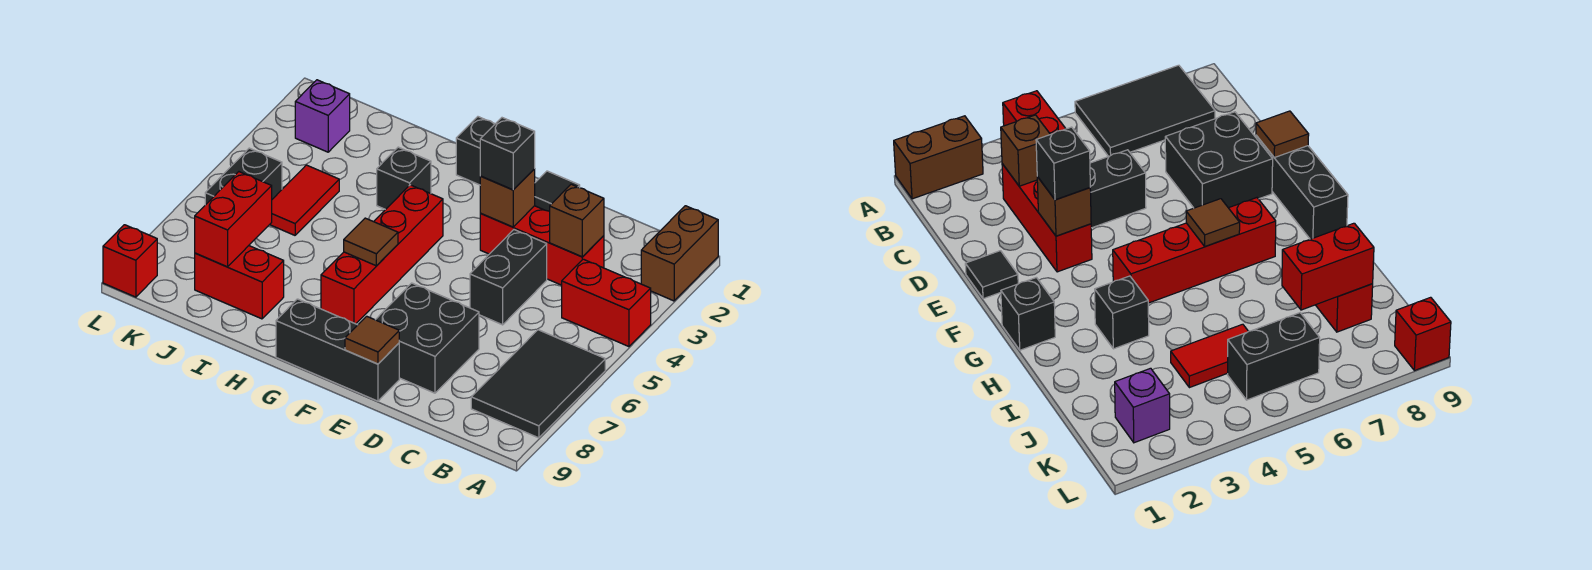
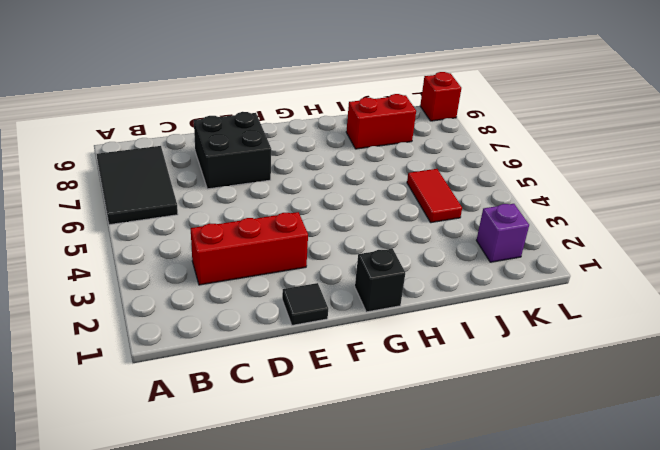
none -> brown brick A1:A2 level 1
none -> red brick A4:B4 level 1
none -> black brick D4:D5 level 1

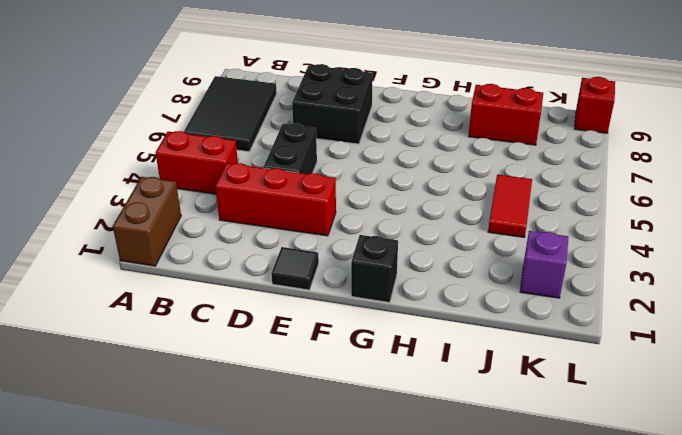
none -> black brick E9:G9 level 1
none -> red brick G4:G7 level 1
none -> black brick H3 level 1

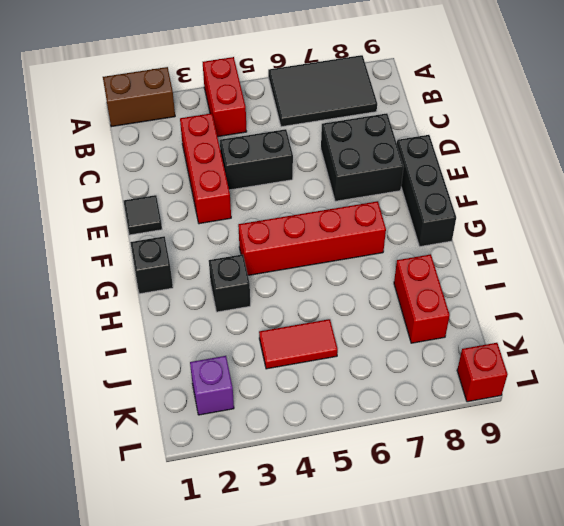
none -> black brick K5:K6 level 1
none -> brown brick C3 level 2
none -> brown brick E3 level 2

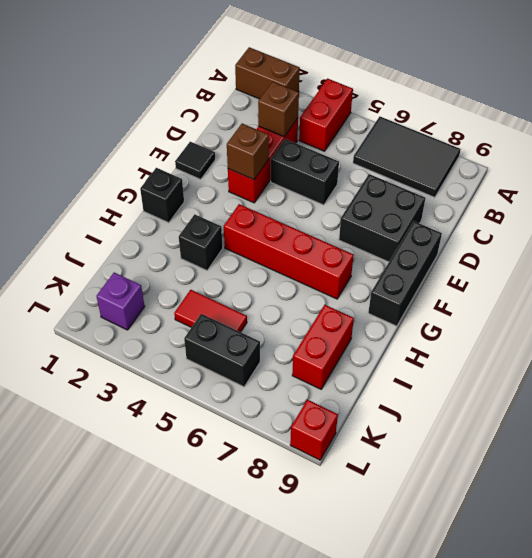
none -> brown tile E9 level 2
none -> brown tile G6 level 2
none -> red brick J7:J8 level 2

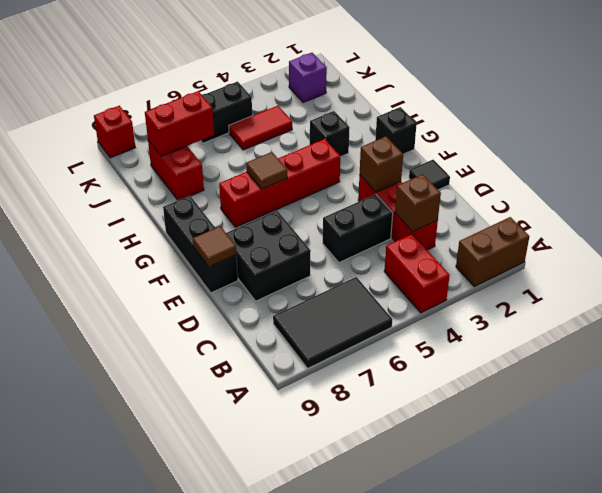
none -> black brick E3 level 3

